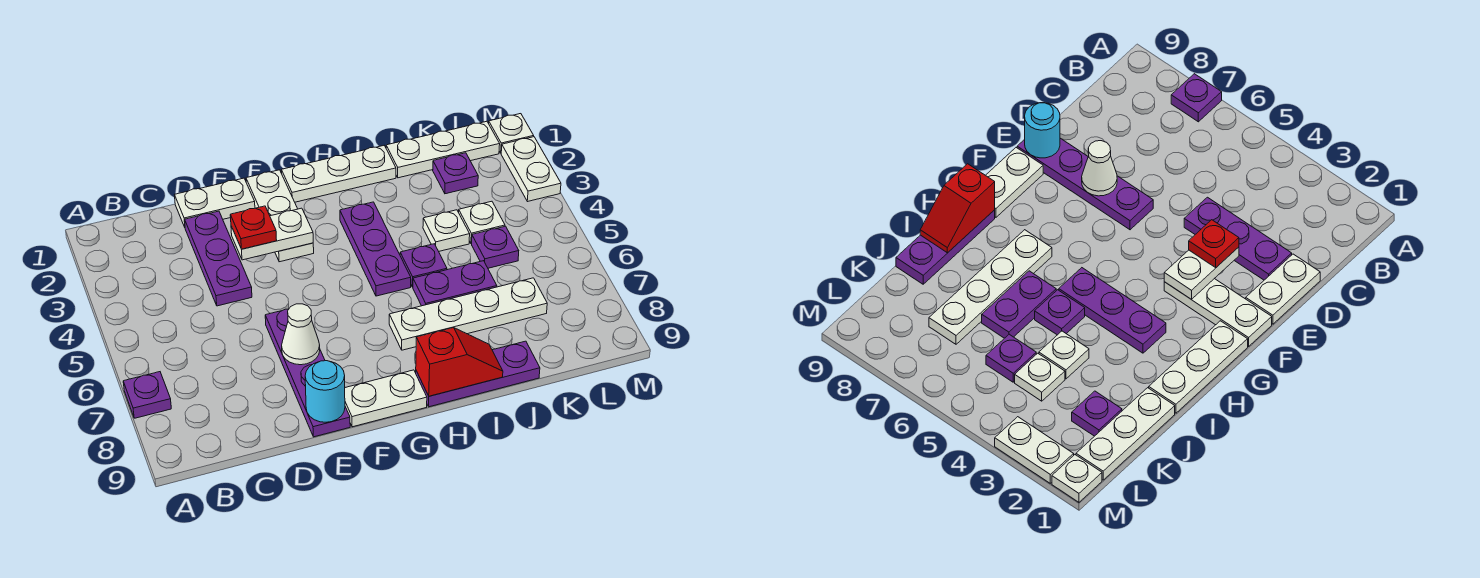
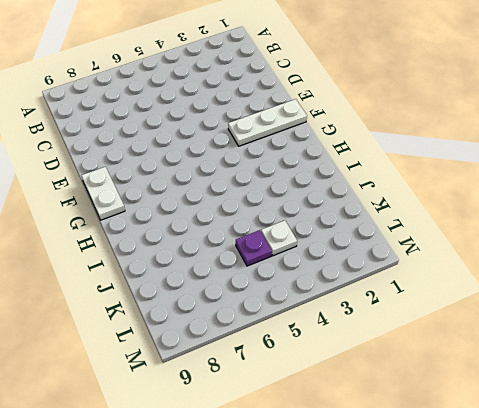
none -> purple plate A7 level 1
none -> white plate D1:E1 level 1
none -> purple plate D2:D4 level 1

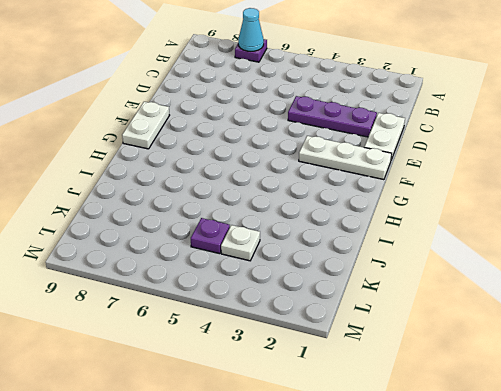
cyan cone A7 level 2 -> none
none -> purple plate E6:E9 level 1
none -> white plate G1:I1 level 1
none -> purple plate H3:H5 level 1

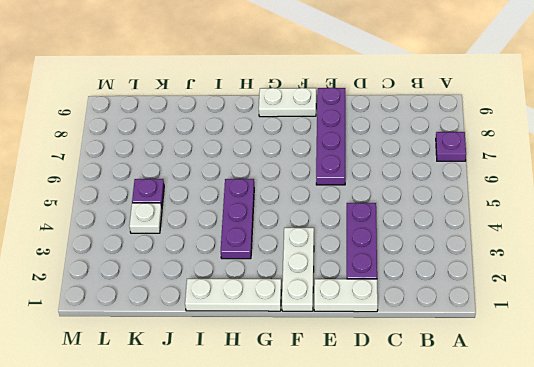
none -> white plate H7:K7 level 1
none -> purple plate H9:J9 level 1
none -> purple plate I5 level 1

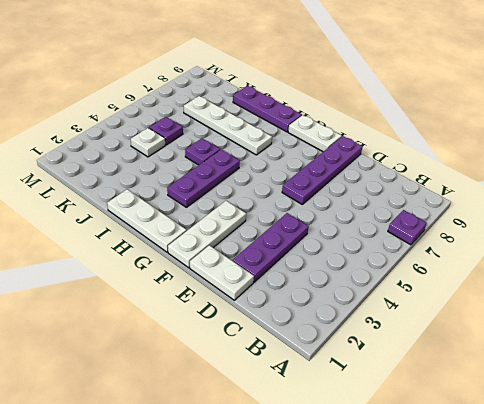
none -> purple plate I6:J6 level 1
none -> white plate J1:L1 level 1
none -> white plate J4 level 1

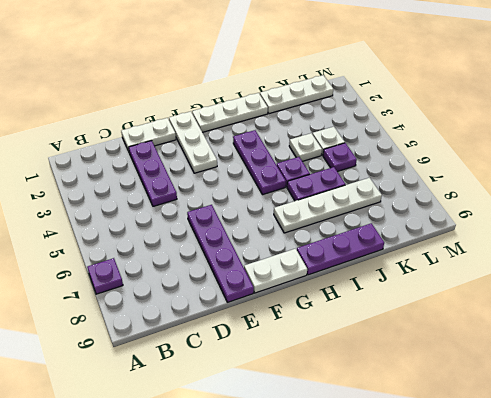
none -> purple plate K2 level 1
none -> white plate M1 level 1
none -> white plate M2:M3 level 1

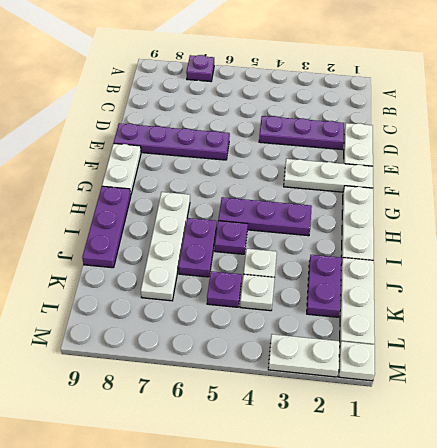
purple plate J2:K2 level 1 -> purple plate K2 level 1
none -> white plate E3:F3 level 2
none -> white cone E7 level 2
none -> cyan round brick E9 level 2

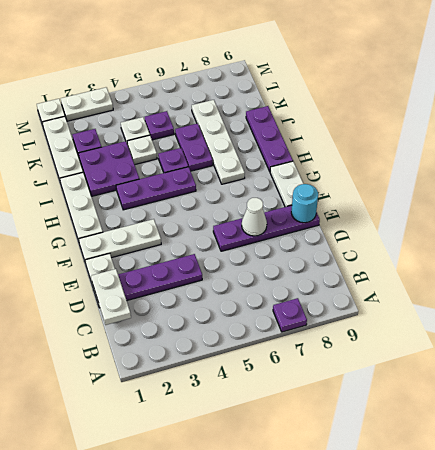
white plate C1:D1 level 2 -> white plate E3:F3 level 2
purple plate I2:J3 level 1 -> none
none -> red slope H9:I9 level 2 top H
none -> red plate E3 level 3

